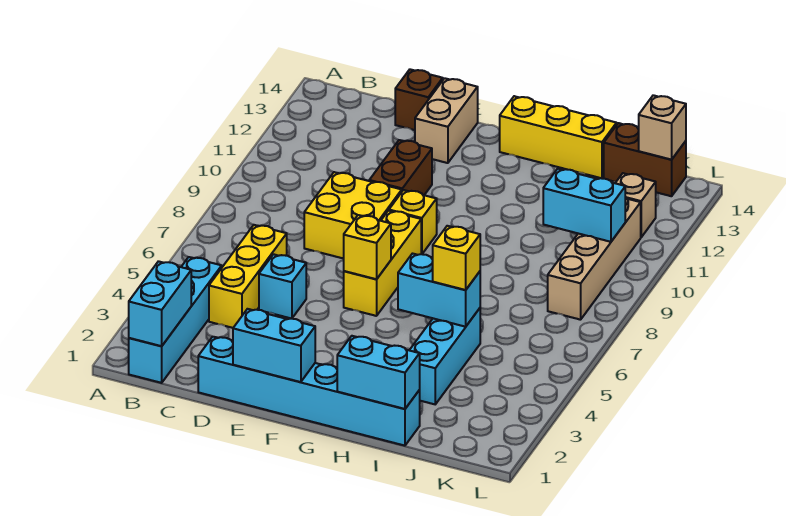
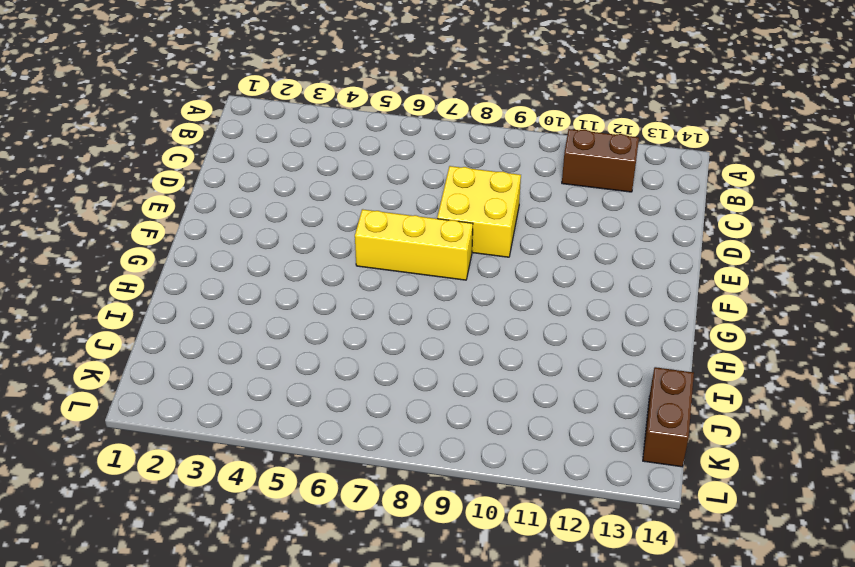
brown brick B11:B12 level 1 -> brown brick E10:E11 level 1
none -> cyan brick B1:B4 level 1
none -> yellow brick C4:C6 level 1
none -> cyan brick D1:I1 level 1

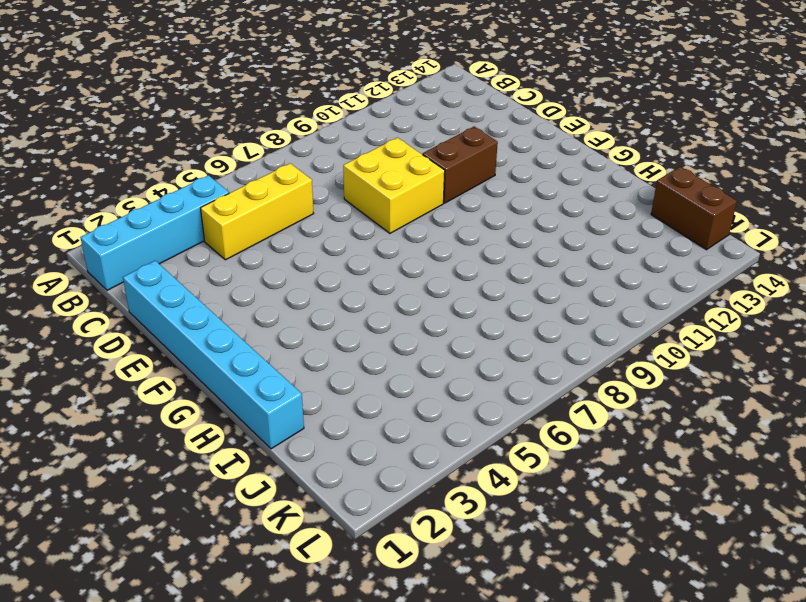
none -> cyan brick D5 level 1
none -> brown brick D14 level 1
none -> tan brick E13:E14 level 1

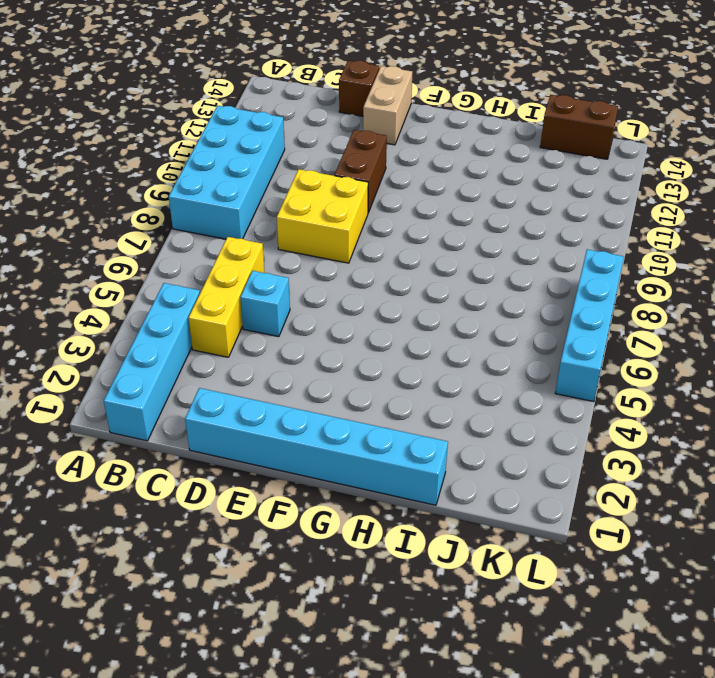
cyan brick A8:B11 level 1 -> none
cyan brick L5:L8 level 1 -> none
none -> yellow brick F6:F8 level 1
none -> yellow brick F9 level 1
none -> yellow brick G14:I14 level 1

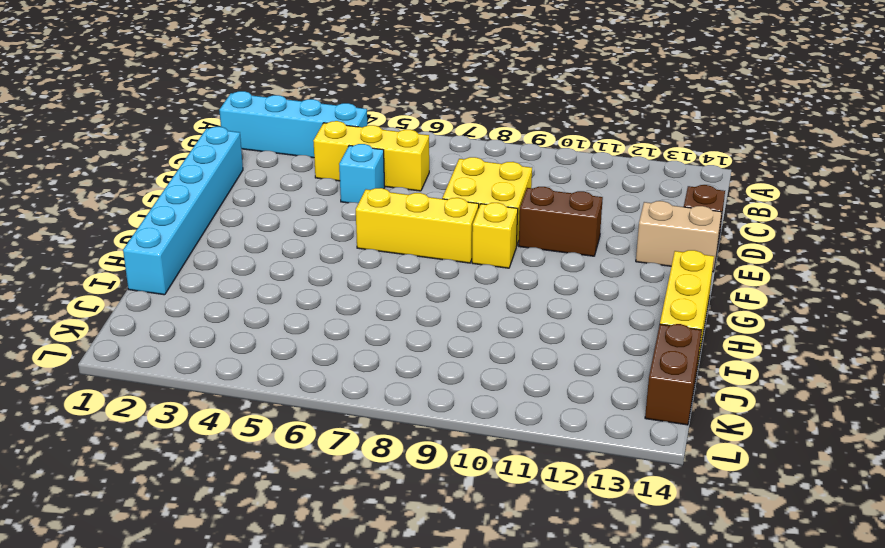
none -> cyan brick I3:I5 level 1
none -> tan brick K8:K11 level 1
none -> tan brick K12 level 1

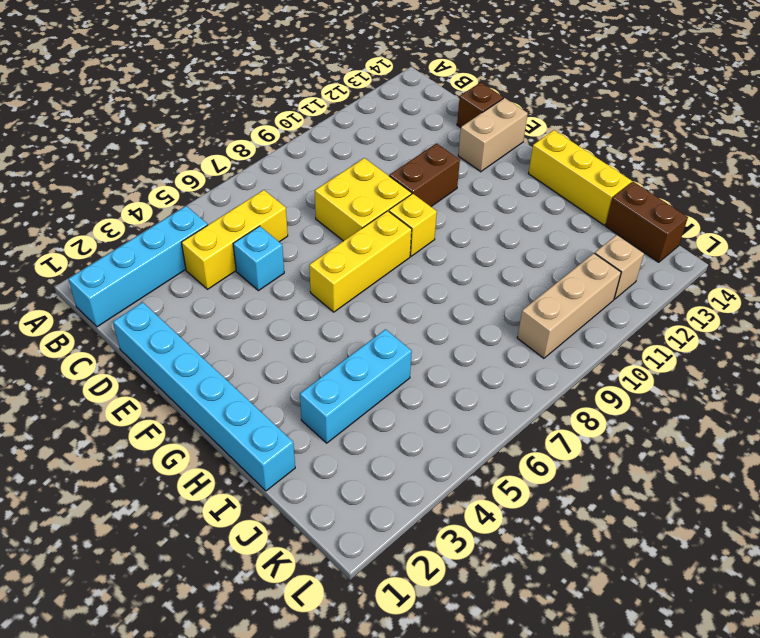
tan brick K9:K11 level 1 -> tan brick K8:K11 level 1
none -> cyan brick B1:B2 level 2
none -> cyan brick E1:F1 level 2
none -> yellow brick F6 level 2

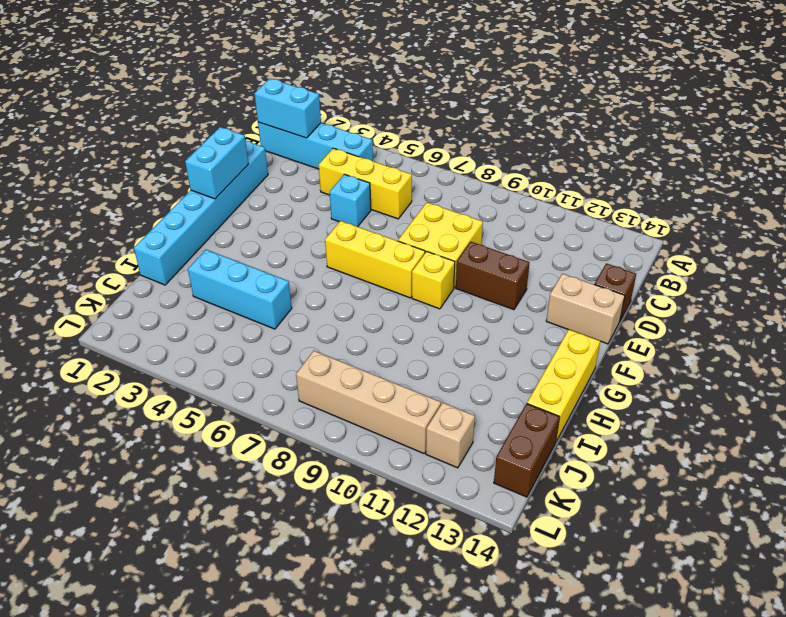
none -> yellow brick F6 level 2
none -> cyan brick H1:I1 level 2
none -> cyan brick H5:I5 level 2

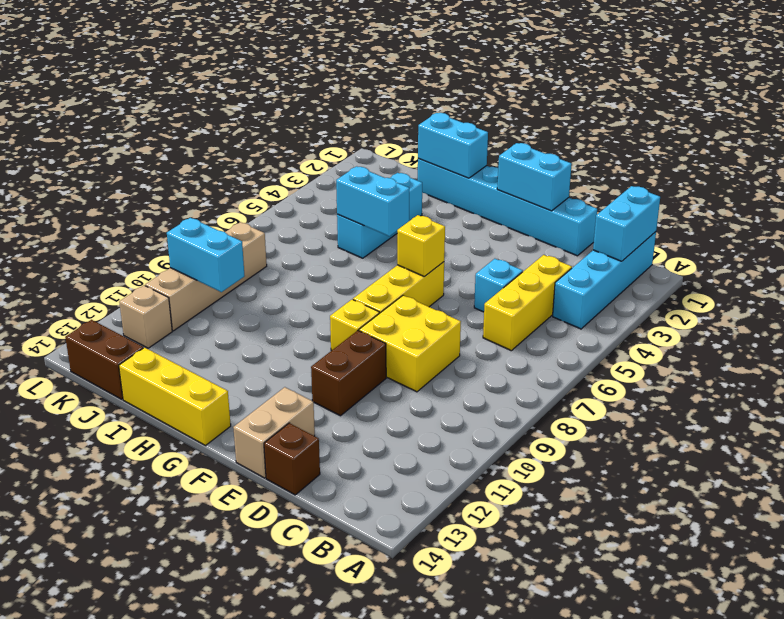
none -> tan brick K14 level 2
none -> yellow brick I5 level 3

